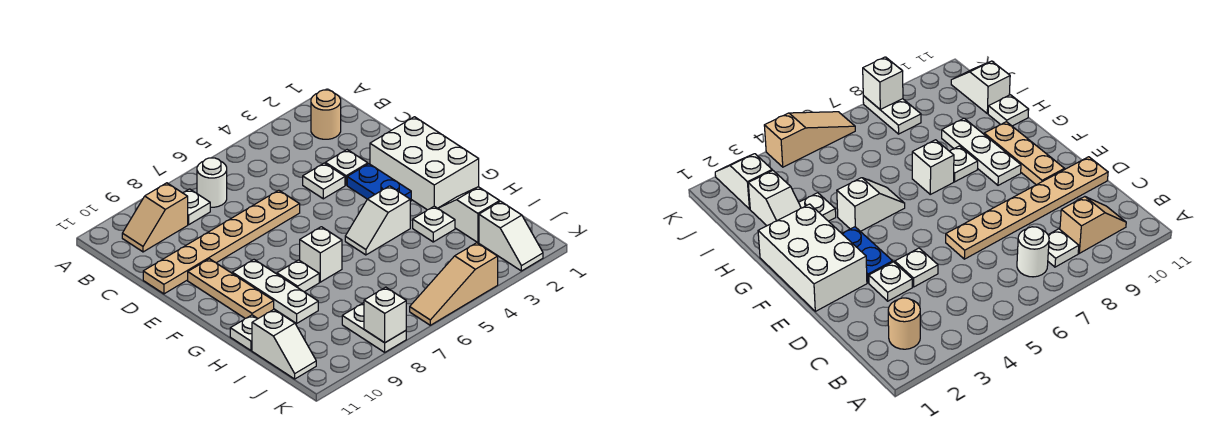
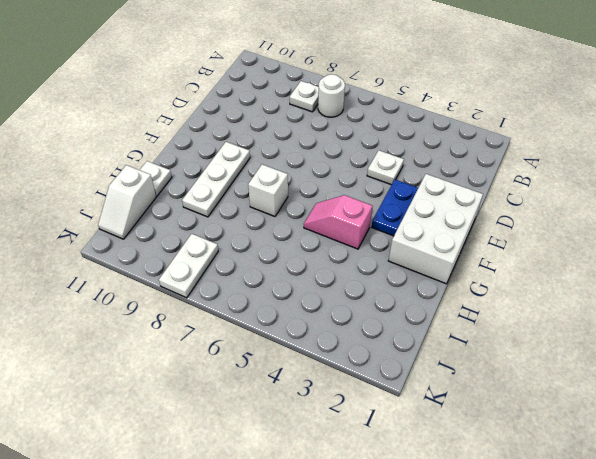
pink slope G4:G5 level 1 top 4 -> white slope G4:G5 level 1 top 4
none -> tan round brick B2 level 1
none -> tan slope B9:B10 level 1 top 9
none -> white plate D3 level 1

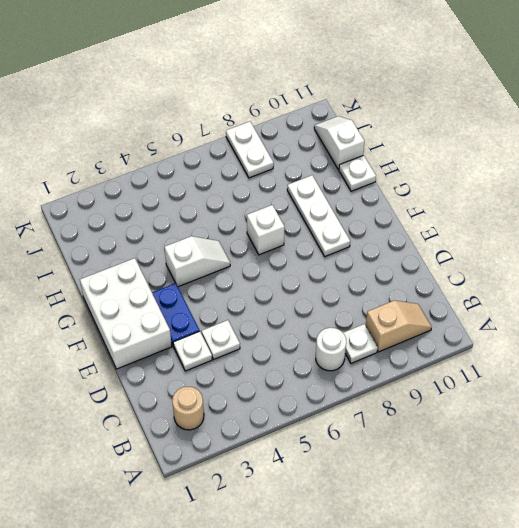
none -> tan plate D6:D11 level 1
none -> tan plate E10:G10 level 1
none -> white plate G8 level 1

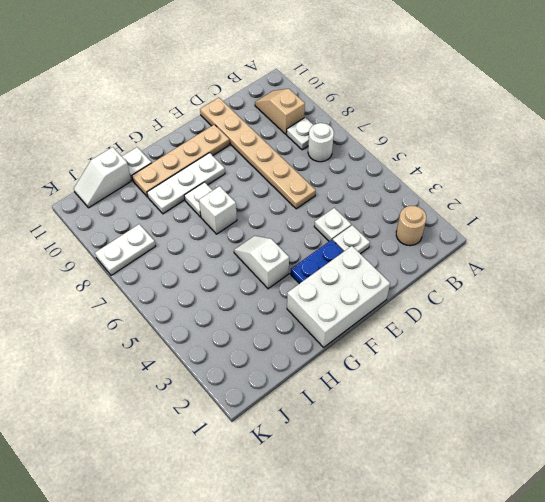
tan plate E10:H10 level 1 -> tan plate E10:G10 level 1
none -> white slope H2:I2 level 1 top I
none -> white plate H3 level 1
none -> white slope J2:K2 level 1 top J

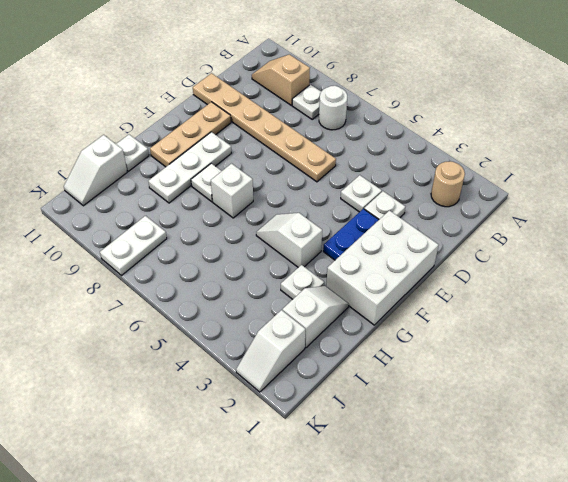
none -> tan slope K4:K6 level 1 top 4
none -> white brick K8 level 2

